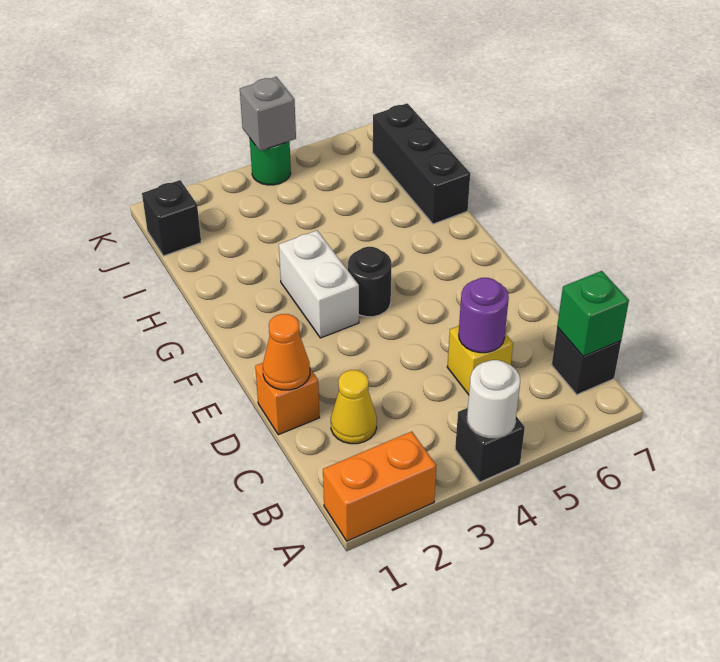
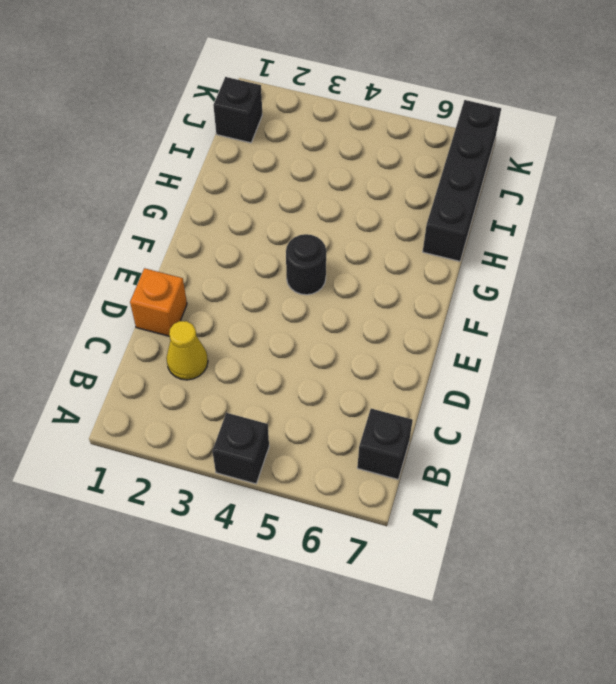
black brick H7:K7 level 1 -> black brick H7:J7 level 1
none -> orange brick A1:A2 level 1
none -> yellow brick C5 level 1
none -> white brick F3:G3 level 1

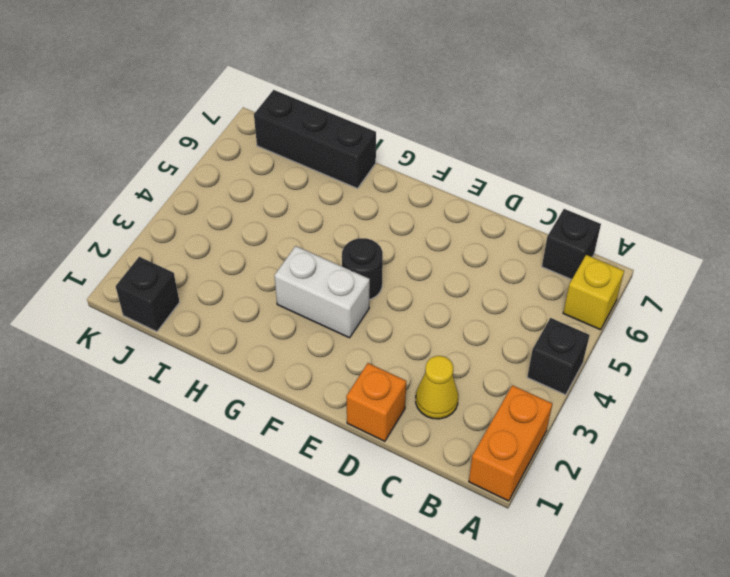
yellow brick A6 level 1 -> yellow brick C5 level 1
none -> green round brick K4 level 1
none -> white round brick A4 level 2
none -> green brick B7 level 2

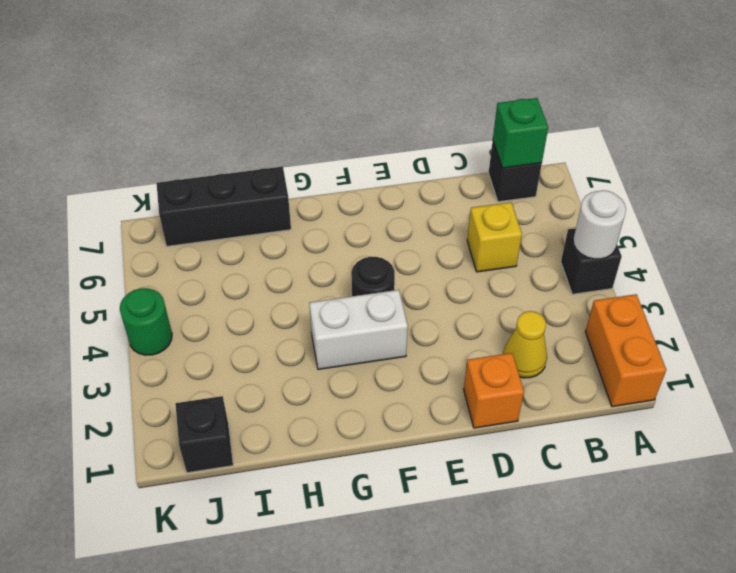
none -> purple round brick C5 level 2
none -> orange cone D1 level 2
none -> grey brick K4 level 2

